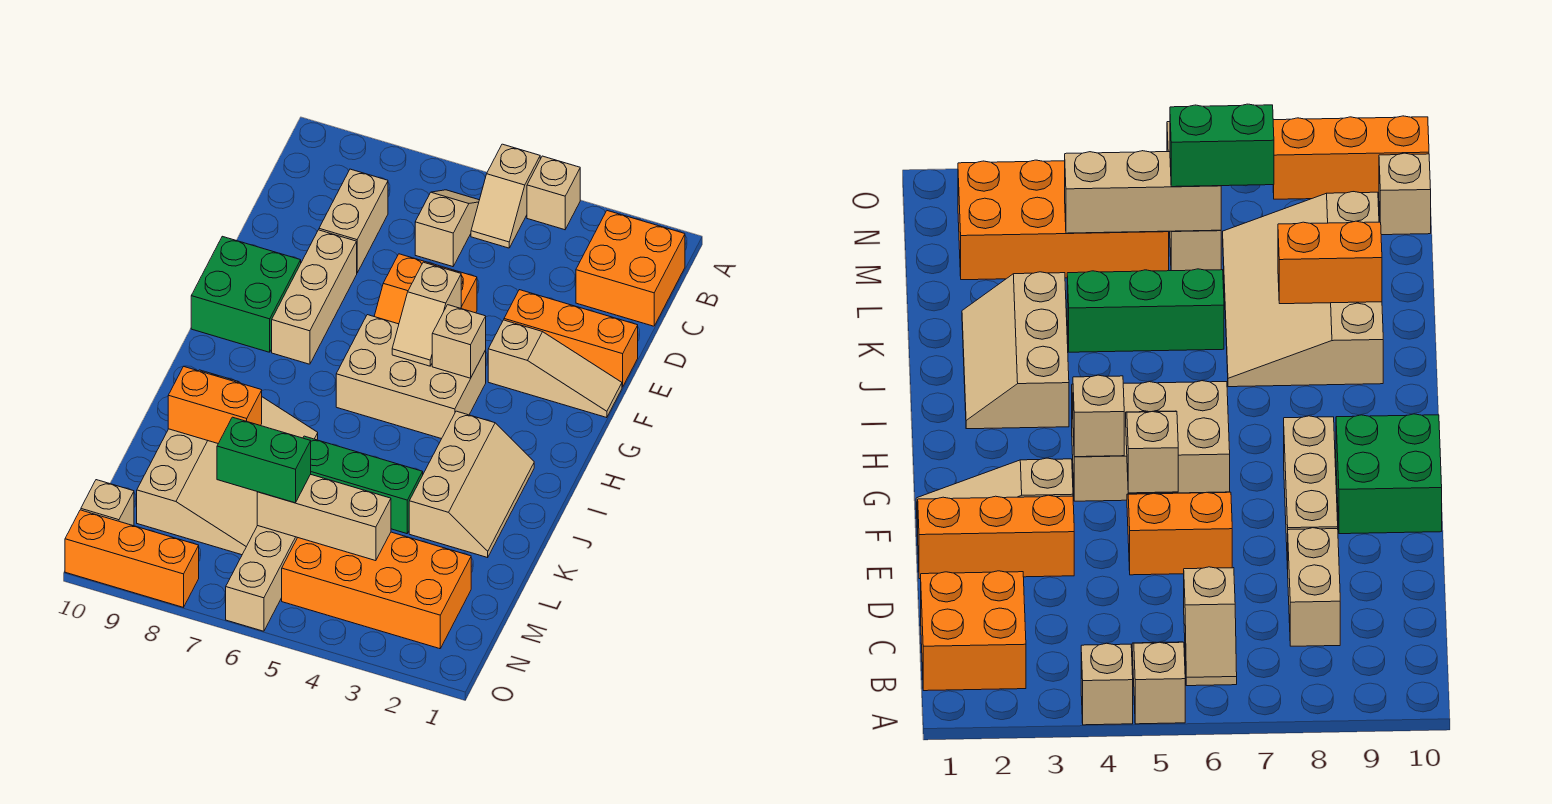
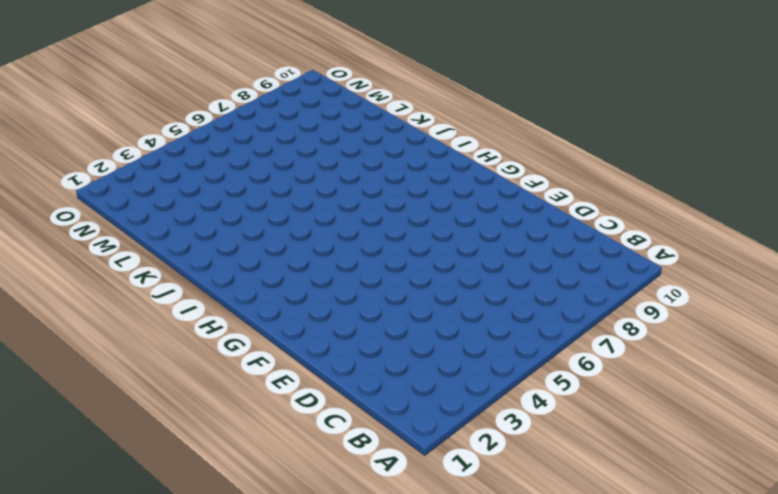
none -> tan brick A4 level 1
none -> tan slope A5:B5 level 1 top A
none -> orange brick B1:C2 level 1

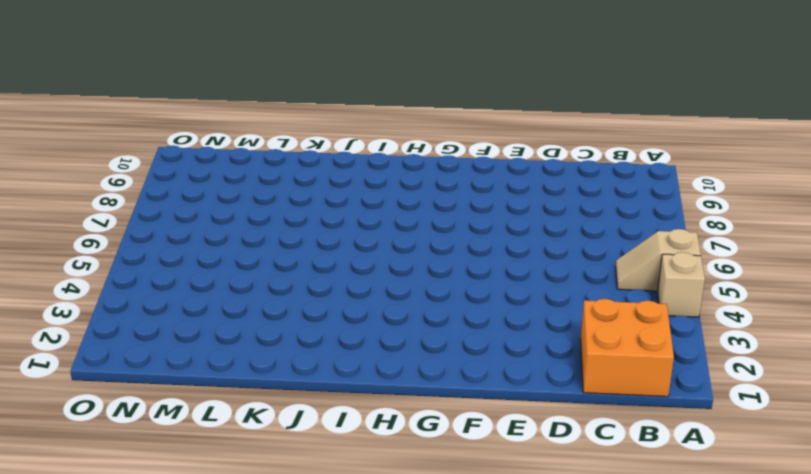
none -> tan slope B6:C6 level 1 top C
none -> tan brick C8:D8 level 1
none -> orange brick E1:E3 level 1

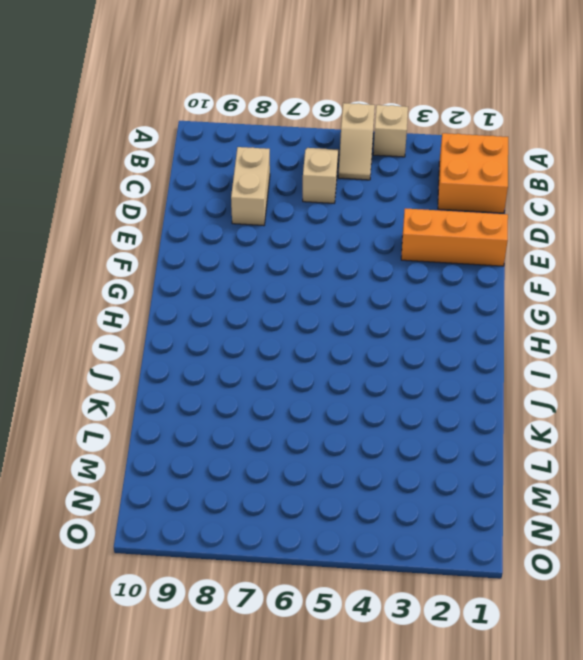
none -> orange slope E5:F6 level 1 top E
none -> tan brick E8:G8 level 1
none -> tan slope F1:F3 level 1 top 3

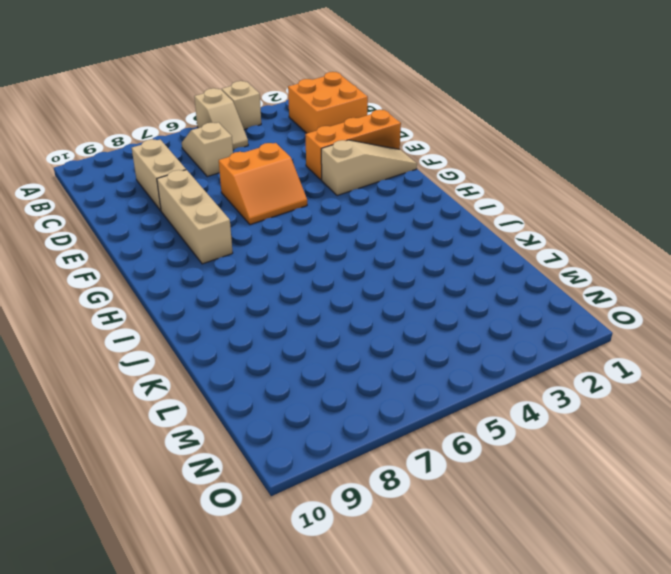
none -> green brick F9:G10 level 1
none -> tan brick G4:H6 level 1
none -> tan slope I2:K3 level 1 top 3

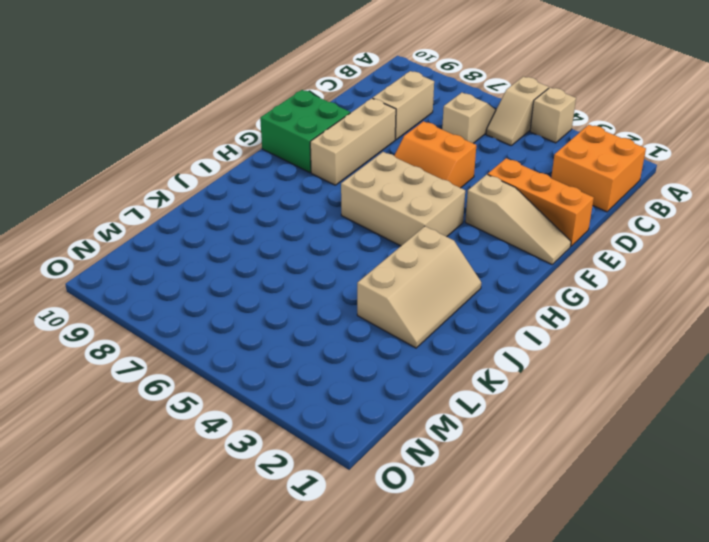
none -> tan slope J7:M9 level 1 top 9
none -> green brick K4:K6 level 1
none -> orange brick M2:N5 level 1

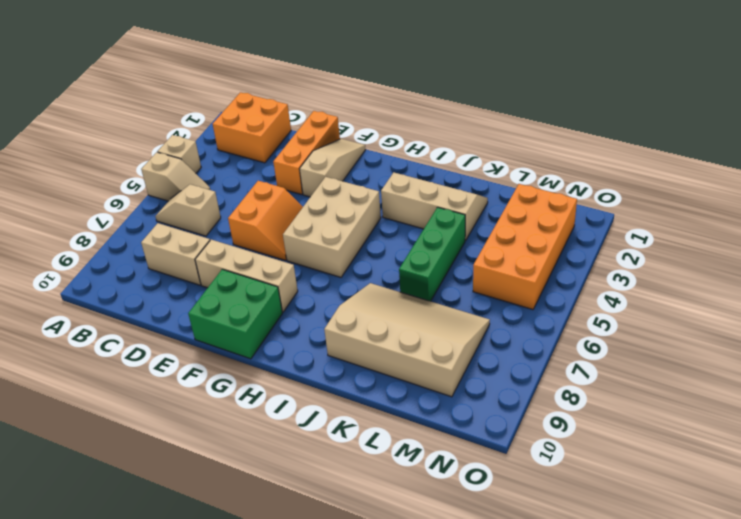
none -> tan brick M6:O6 level 1
none -> tan brick N10 level 1
none -> orange brick O8:O10 level 1

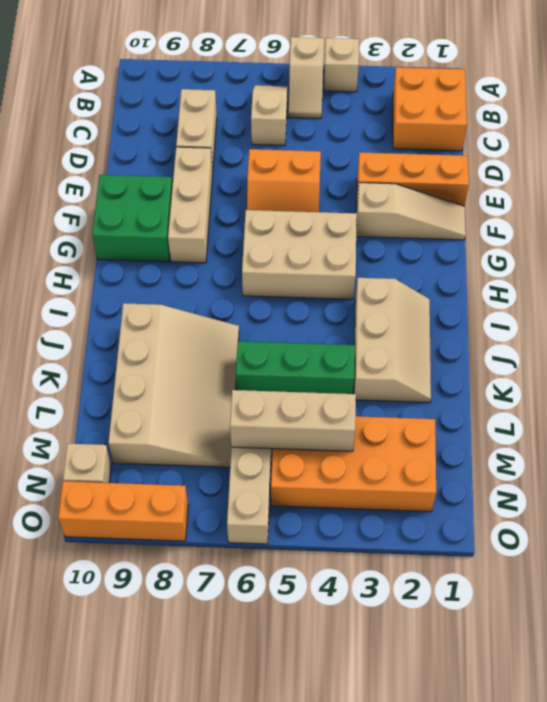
none -> tan slope F5:G5 level 2 top F
none -> tan brick G4 level 2
none -> orange brick K8:K9 level 2

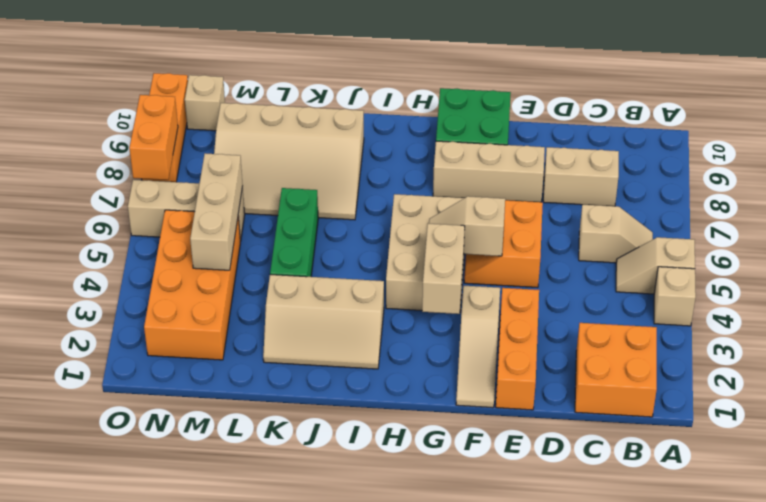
tan brick G3:G4 level 2 -> tan brick G4 level 2
orange brick O7:O8 level 2 -> orange brick K8:K9 level 2
none -> green brick M6:M7 level 3

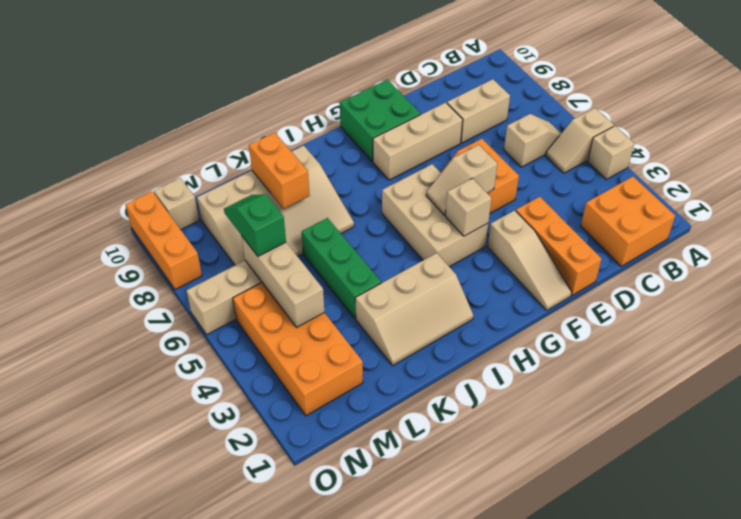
green slope M6:M7 level 3 top 6 -> green brick M6:M7 level 3

